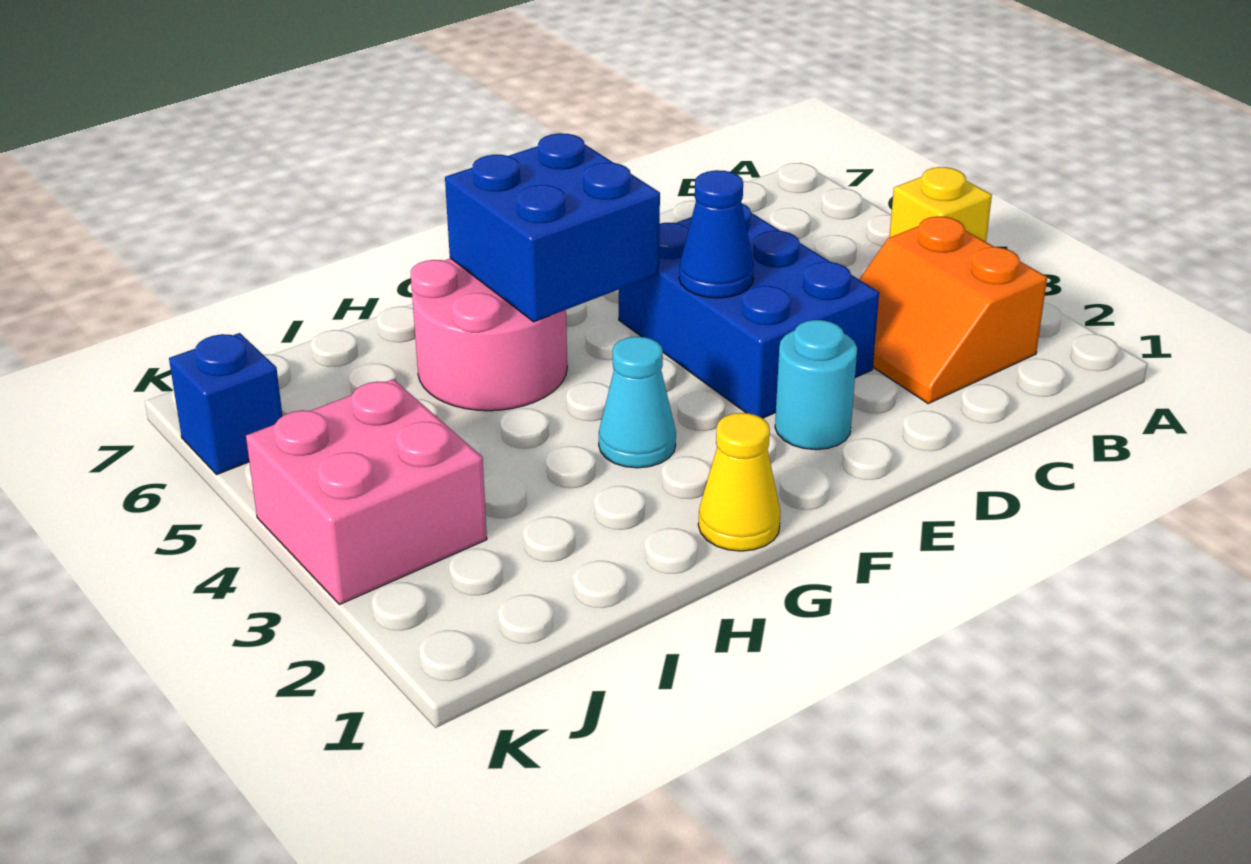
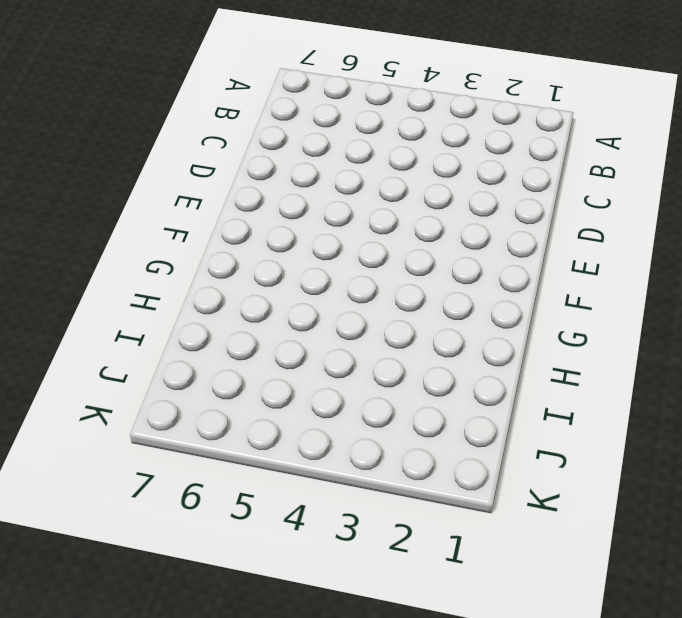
none -> yellow brick A4 level 1
none -> orange slope B2:C3 level 1 top B

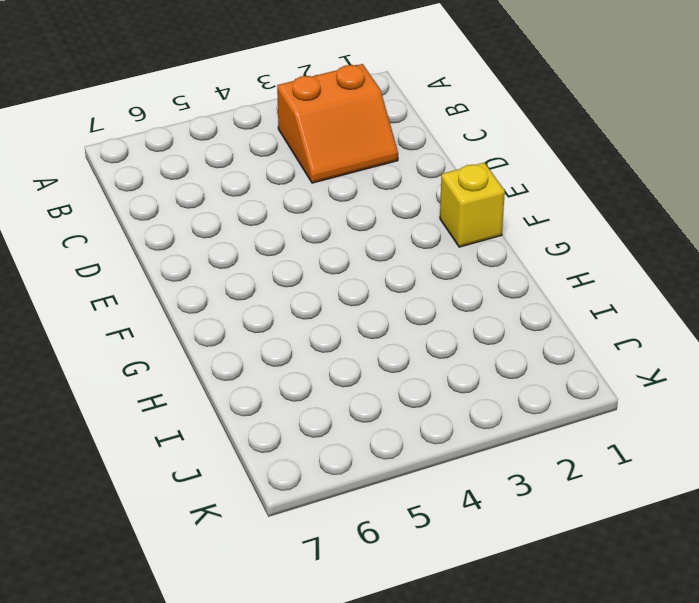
yellow brick F1 level 1 -> yellow brick A4 level 1
none -> blue brick D3:E5 level 1
none -> cyan round brick E2 level 1

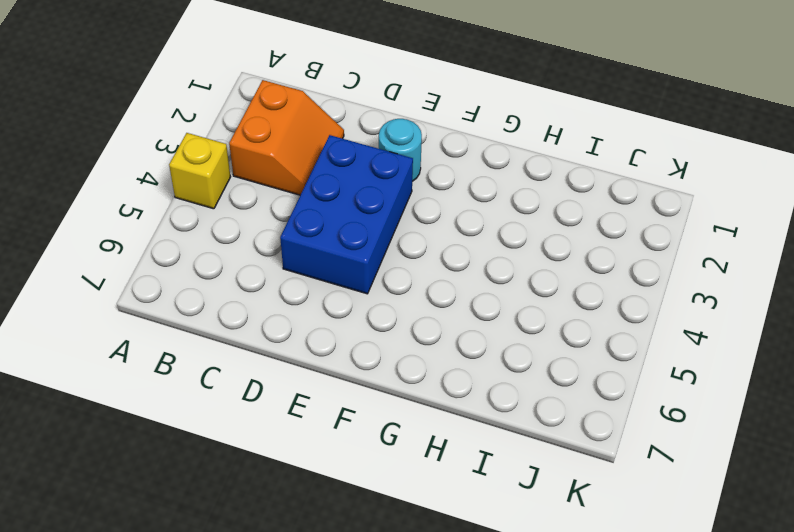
none -> yellow cone G1 level 1
none -> cyan cone G3 level 1

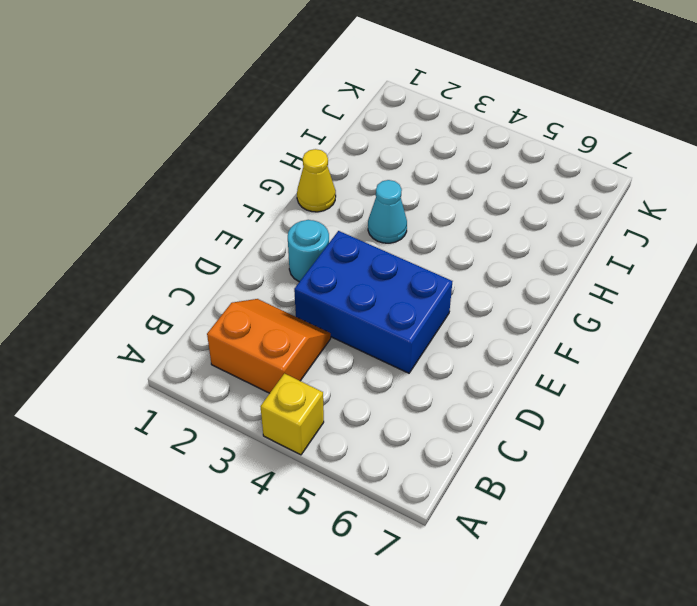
none -> pink round brick G5:H6 level 1
none -> pink brick J3:K4 level 1

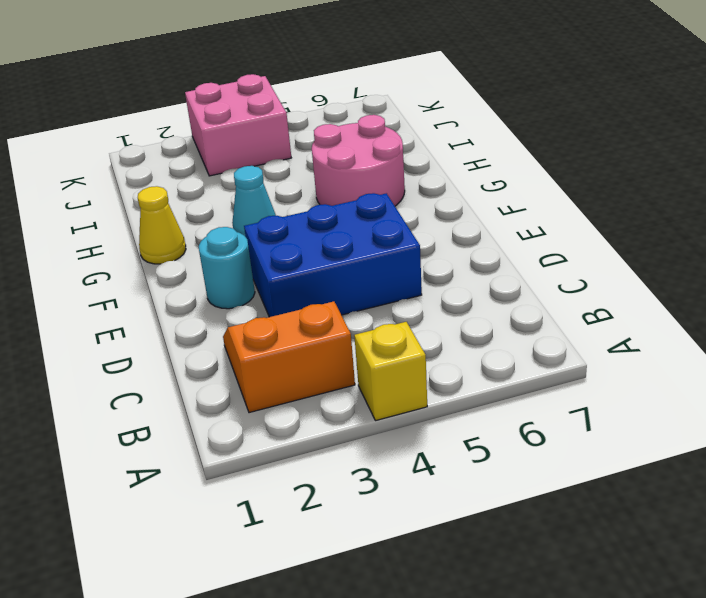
none -> blue brick K6 level 1
none -> blue cone E4 level 2

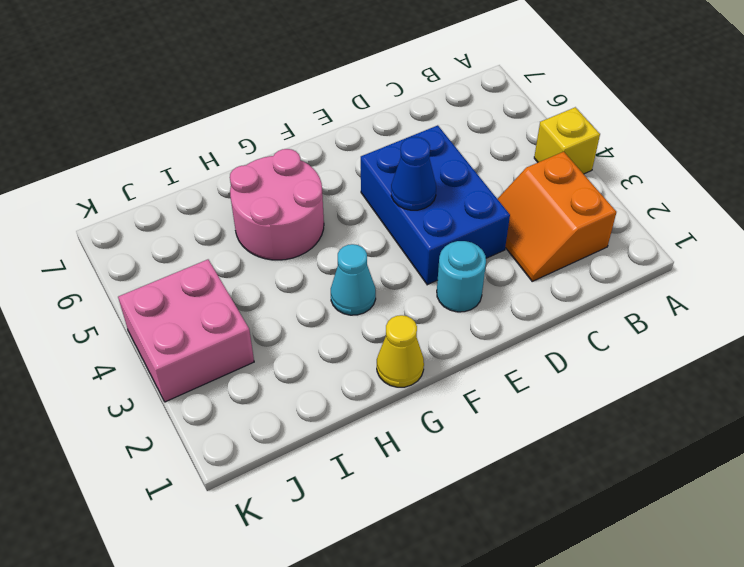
none -> blue brick K6 level 1
none -> blue brick F5:G6 level 2

